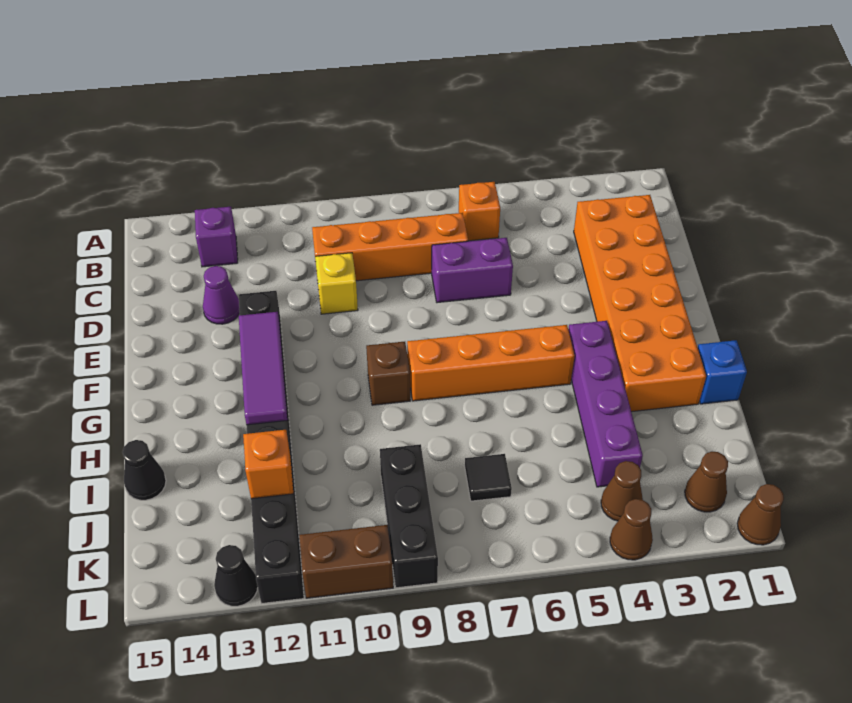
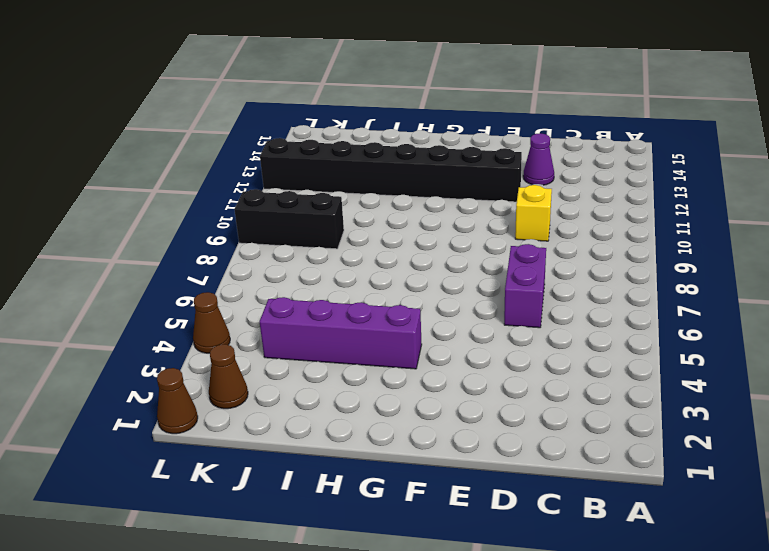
none -> orange brick B6 level 1
none -> purple brick B13 level 1
none -> orange brick C2:H3 level 1

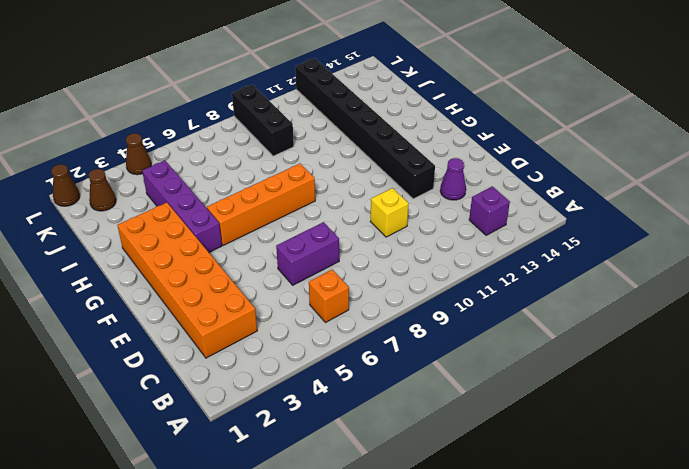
none -> orange brick C7:C10 level 1
none -> brown brick G9 level 1
none -> blue brick H1 level 1

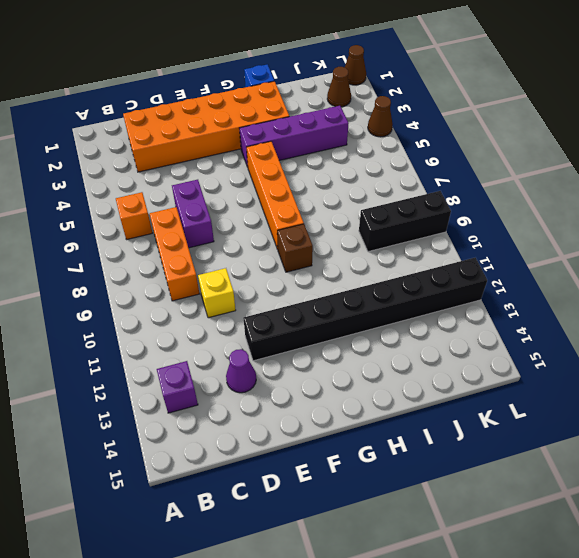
orange brick C7:C9 level 1 -> orange brick C7:C10 level 1
none -> black cone I15 level 1
none -> black tile J7 level 1
none -> brown cone K4 level 1

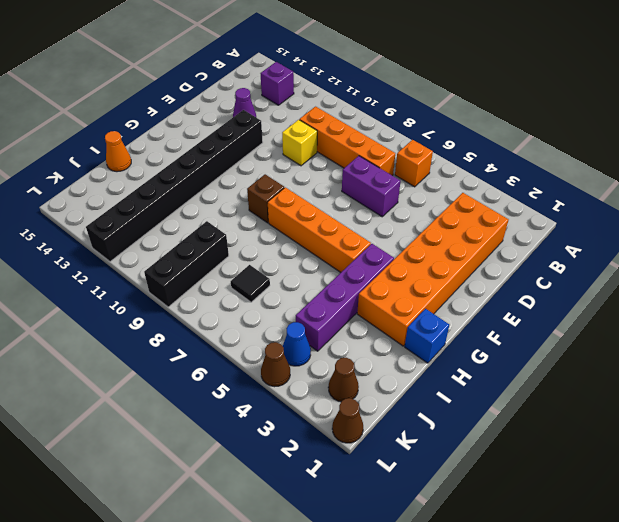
orange cone I15 level 1 -> black cone I15 level 1
blue cone K4 level 1 -> brown cone K4 level 1
none -> brown brick L10:L11 level 1
none -> black cone L13 level 1
none -> purple tile F12:H12 level 2

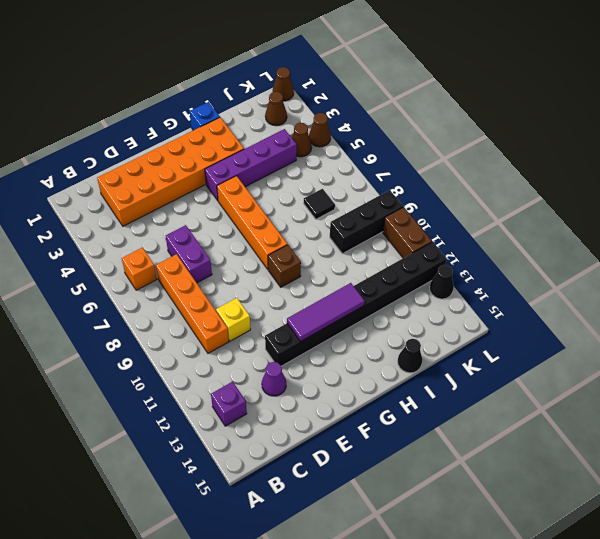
none -> orange brick J12 level 2

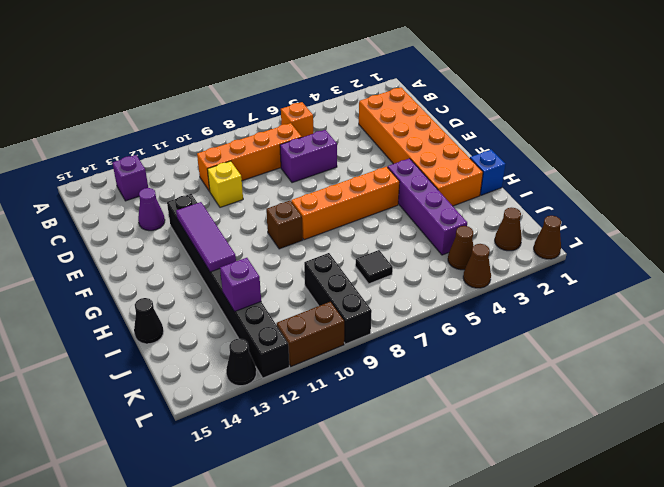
purple brick J12 level 2 -> orange brick J12 level 2

